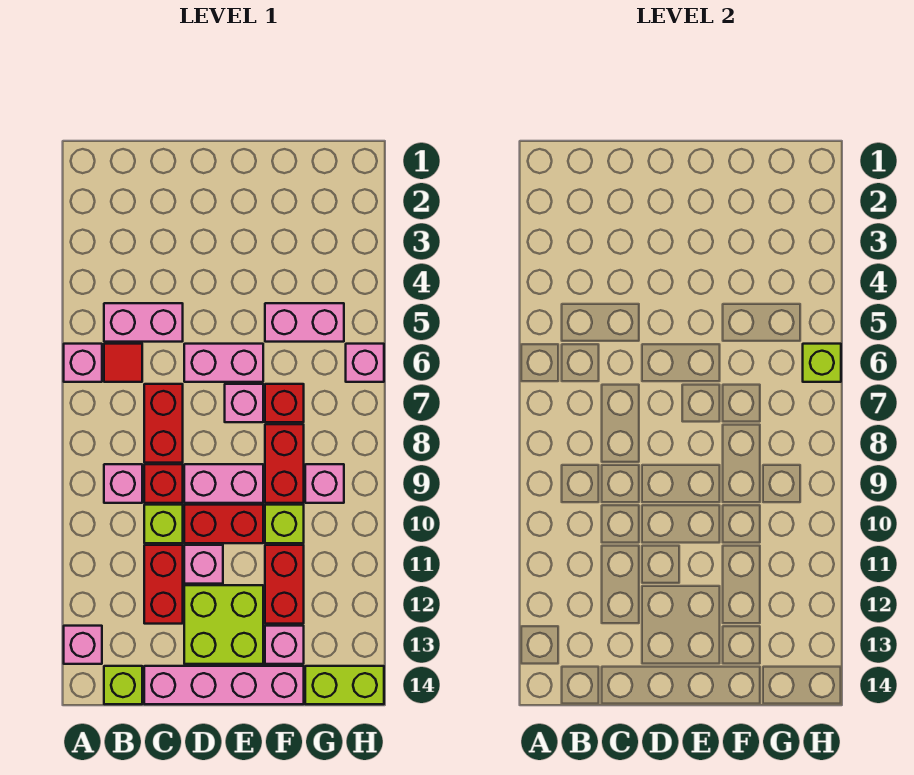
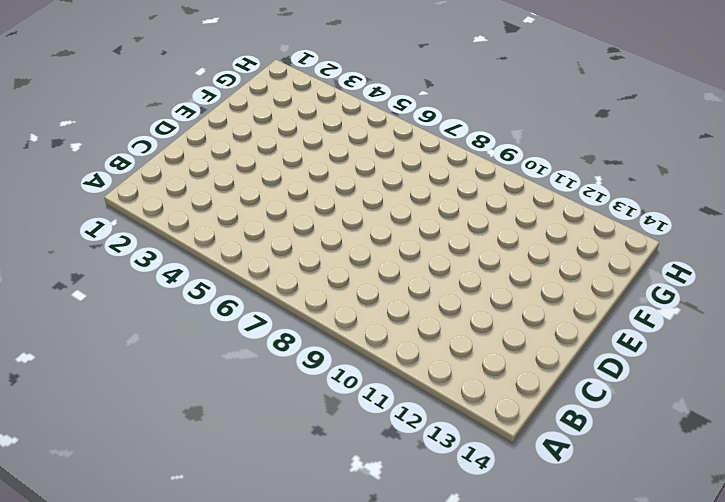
none -> pink brick A6 level 1
none -> pink brick A13 level 1
none -> pink brick B5:C5 level 1

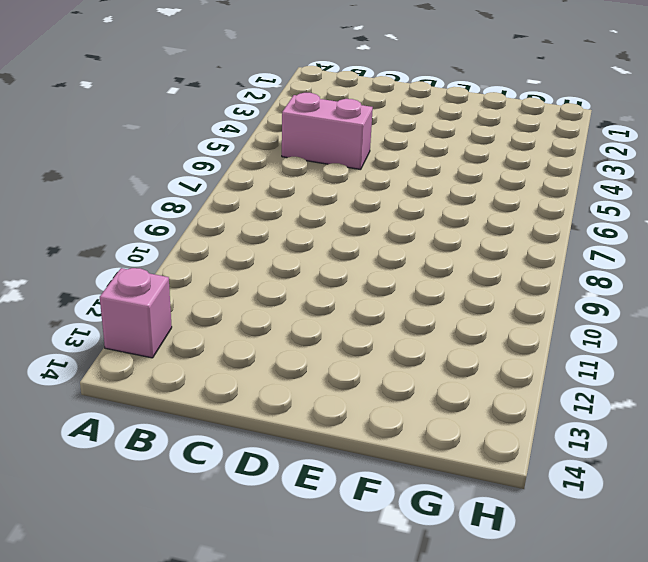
none -> pink brick A6 level 1
none -> red tile B6 level 1
none -> pink brick B9 level 1

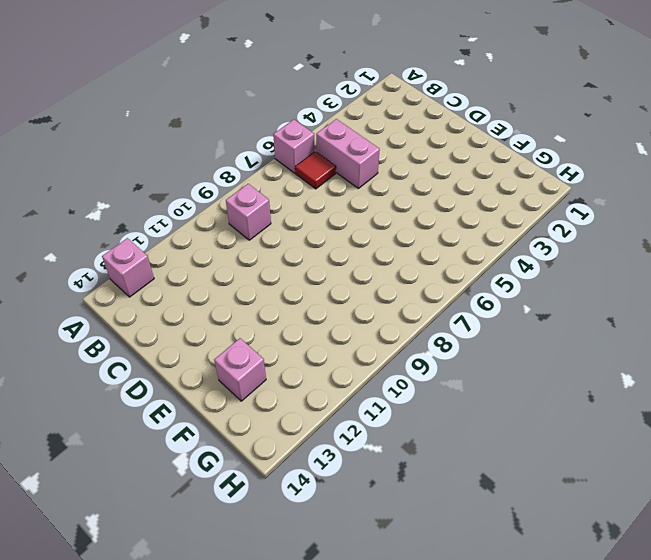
none -> lime brick B14 level 1
none -> red brick C7:C8 level 1
none -> red brick C9 level 1

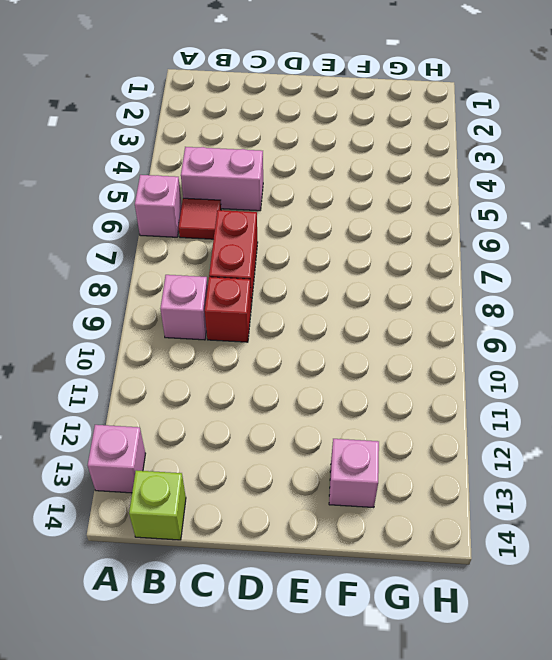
none -> lime brick C10 level 1
none -> red brick C11:C12 level 1
none -> pink brick C14:F14 level 1

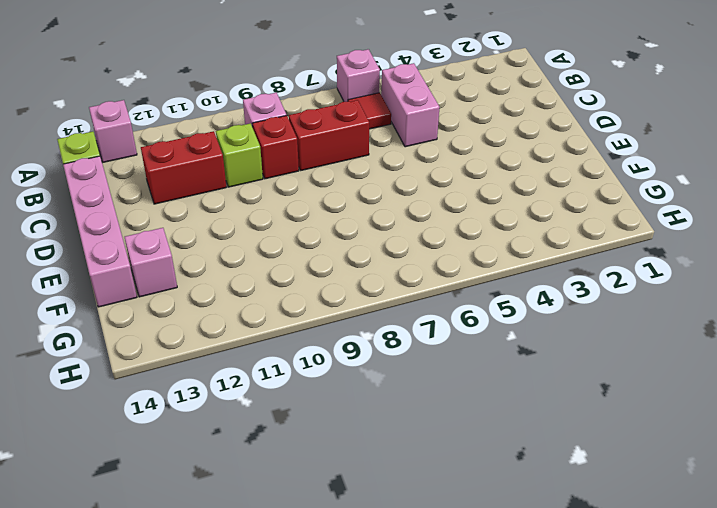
none -> pink brick D6:E6 level 1
none -> pink brick D9:E9 level 1
none -> red brick D10:E10 level 1

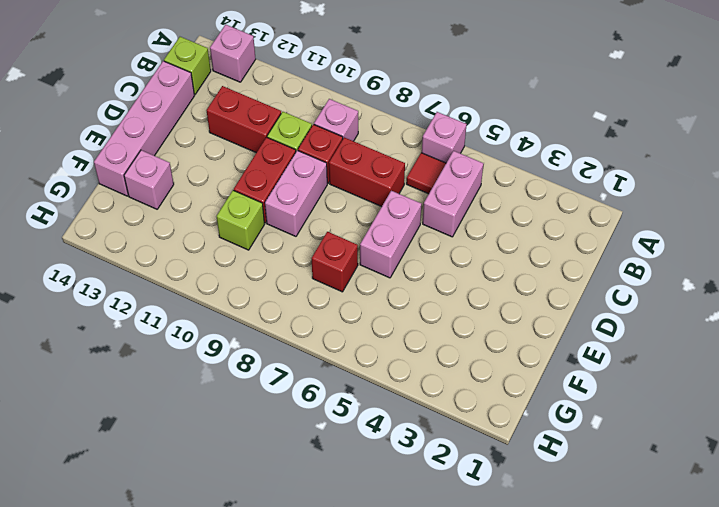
none -> pink brick D11 level 1
none -> lime brick D12:E13 level 1
none -> pink brick E7 level 1

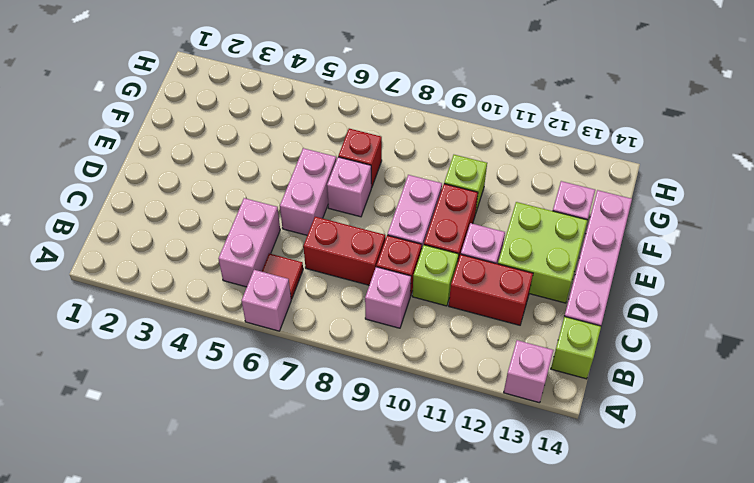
none -> pink brick F5:G5 level 1
none -> red brick F8:F9 level 1
none -> red brick F11:F12 level 1

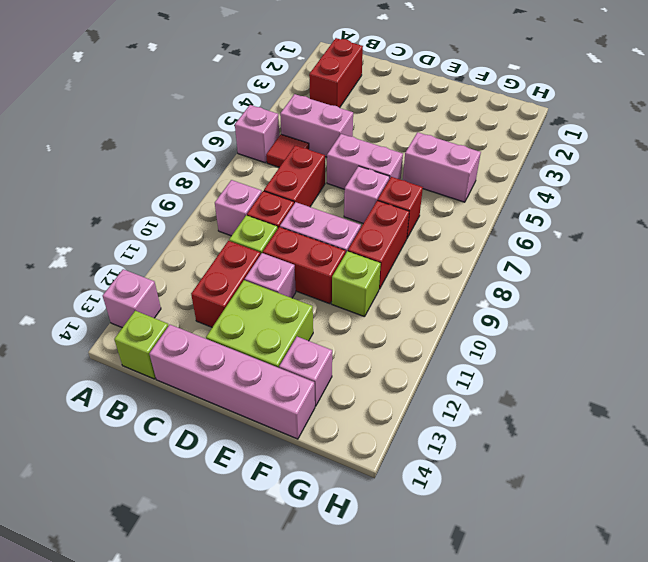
red brick B2:B3 level 1 -> red brick F11:F12 level 1
none -> pink brick G9 level 1
none -> lime brick G14:H14 level 1
none -> pink brick H6 level 1

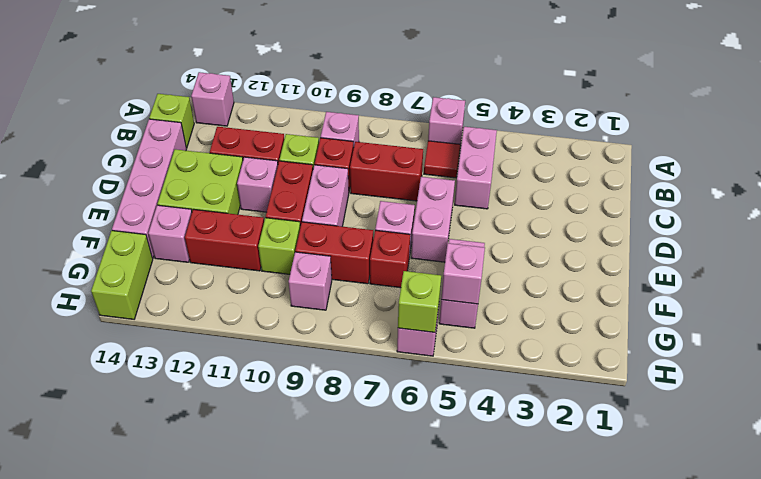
pink brick G5 level 2 -> none

